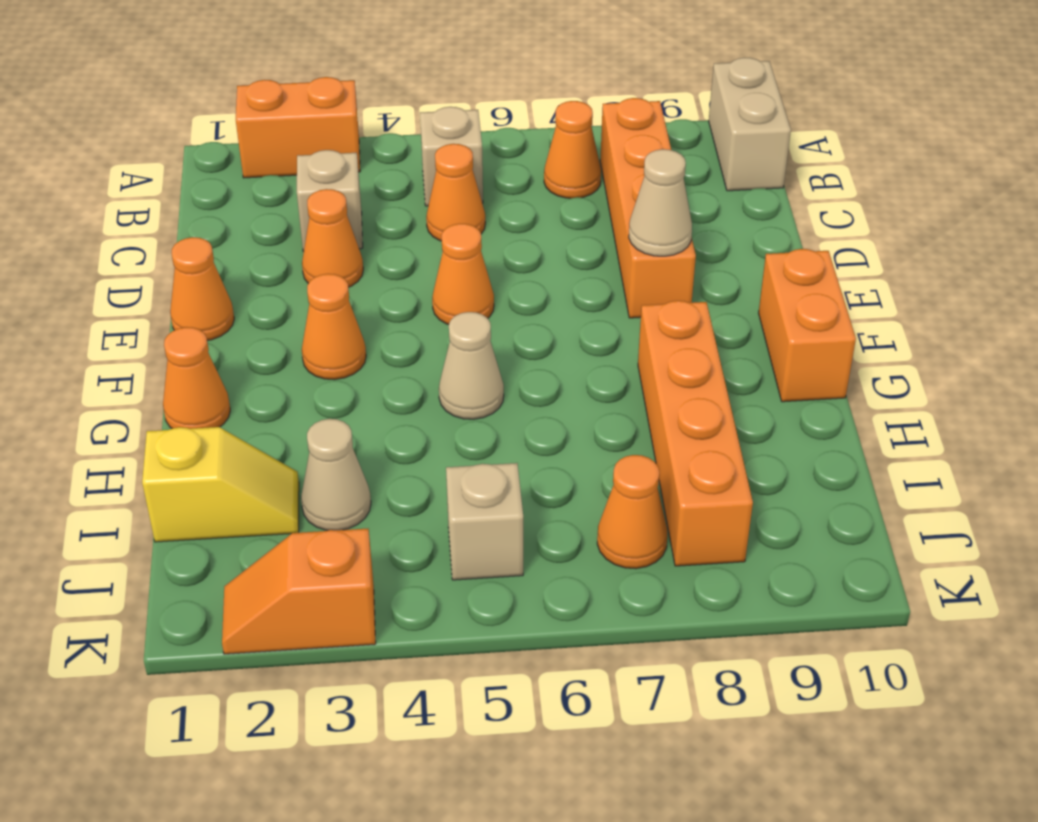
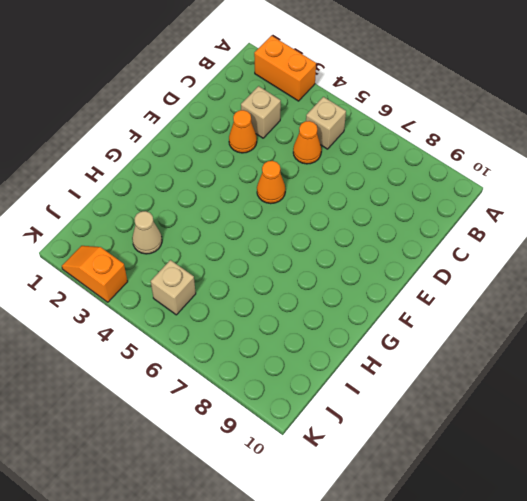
none -> tan brick A10:B10 level 1
none -> orange cone B7 level 1
none -> orange brick B8:E8 level 1

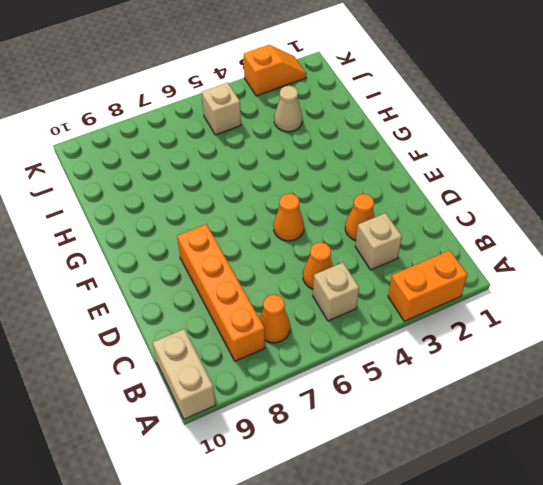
none -> orange cone E1 level 1
none -> orange cone F3 level 1
none -> orange brick F10:G10 level 1

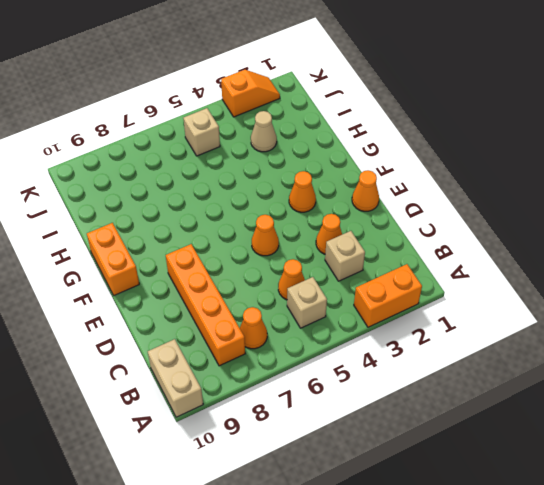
none -> orange cone G1 level 1
none -> tan cone G5 level 1
none -> orange brick G8:J8 level 1

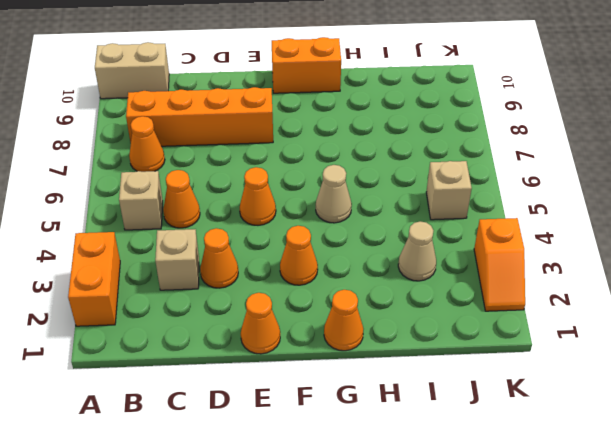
none -> orange brick G8:J8 level 1
none -> yellow slope I1:I2 level 1 top 1
none -> orange cone J7 level 1

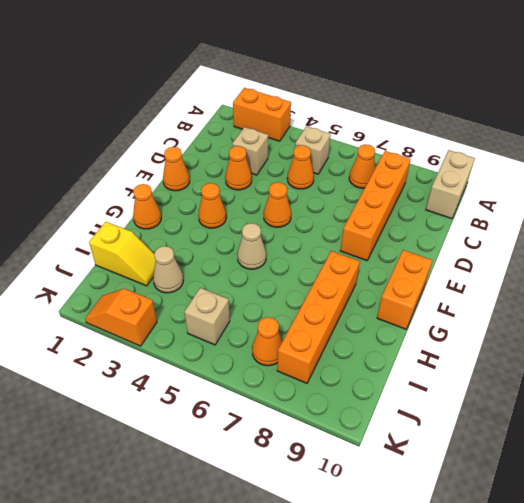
none -> tan cone E8 level 2

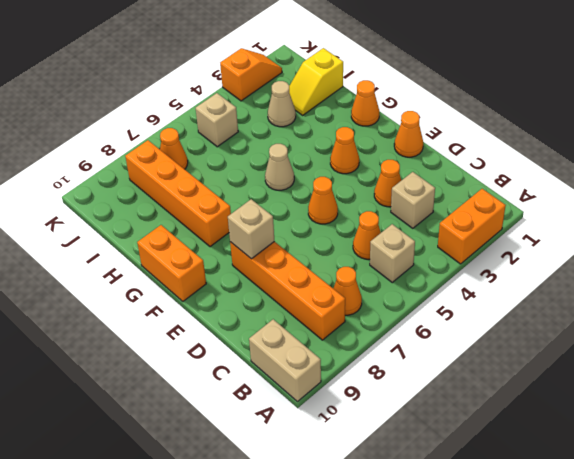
tan brick E8 level 2 -> tan cone E8 level 2

